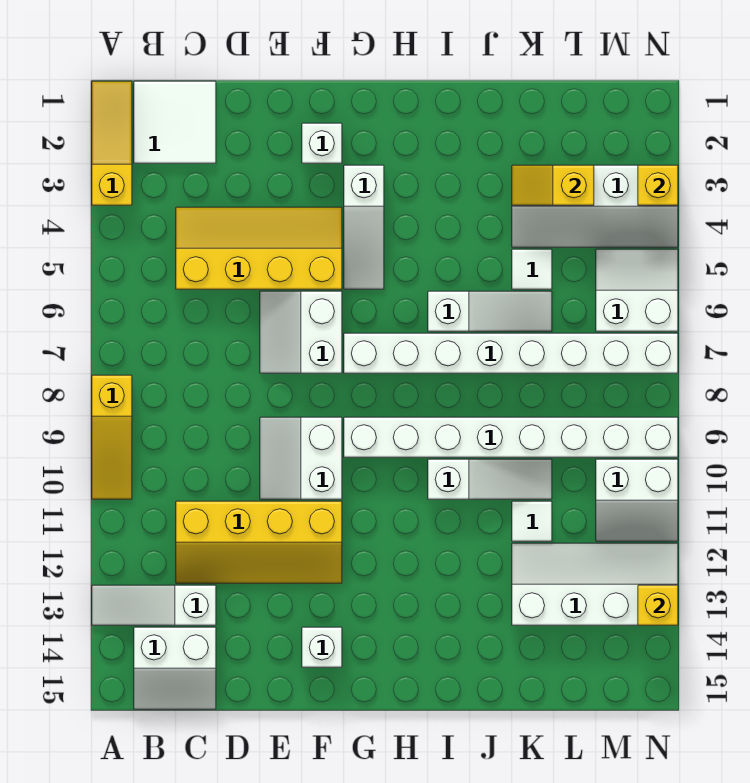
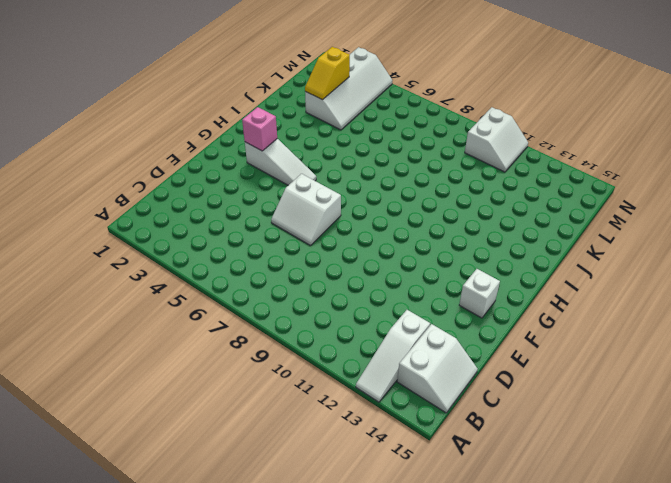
pink brick G3 level 2 -> none
none -> yellow slope A1:A3 level 1 top 3
none -> yellow slope A8:A10 level 1 top 8
none -> white tile B1:C2 level 1

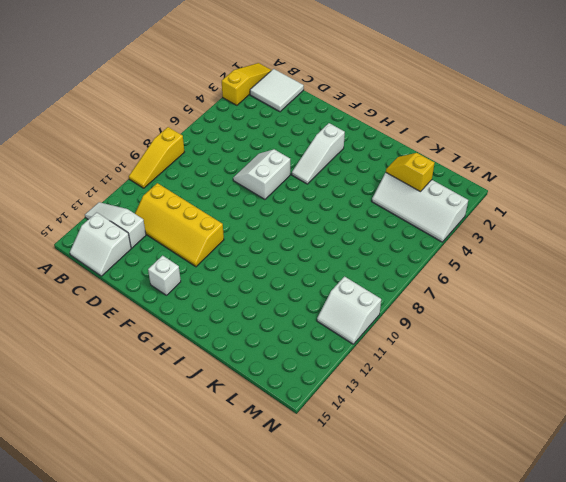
none -> yellow slope C4:F5 level 1 top 5
none -> white slope E9:F10 level 1 top F
none -> white brick F2 level 1

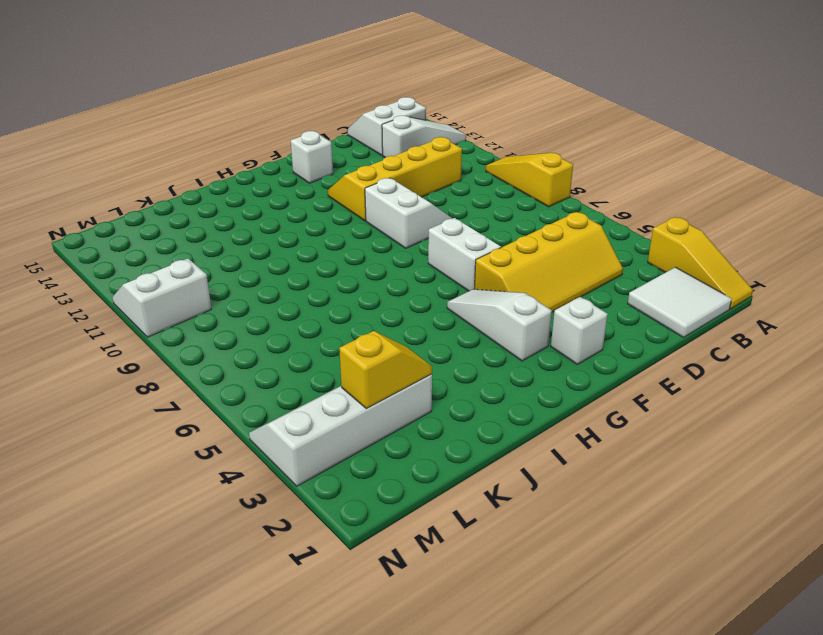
none -> white brick G7:N7 level 1
none -> white brick G9:N9 level 1
none -> white slope I6:K6 level 1 top I

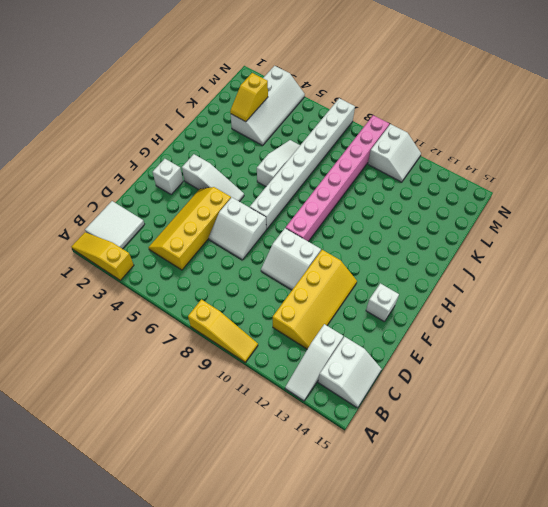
pink brick G9:N9 level 1 -> white brick G9:N9 level 1
none -> white slope I10:K10 level 1 top I
none -> white tile K5 level 1
none -> white tile K11 level 1

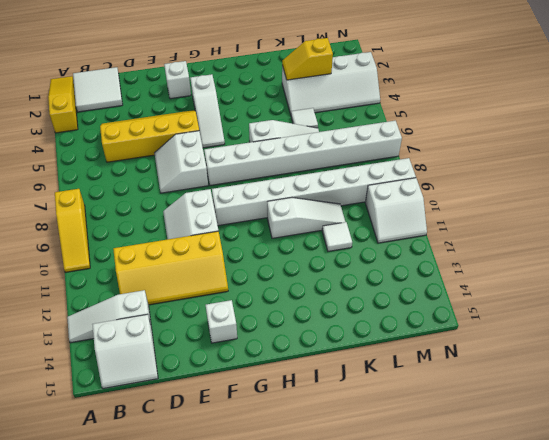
none -> white slope K12:N13 level 1 top 13
none -> white slope M5:N6 level 1 top 6
none -> yellow brick N3 level 2

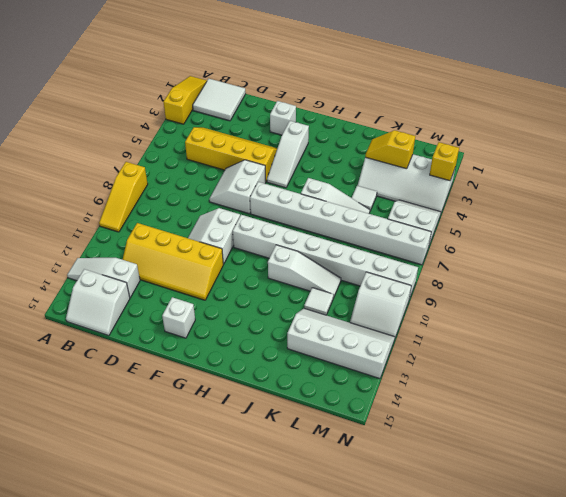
none -> yellow brick N13 level 2

